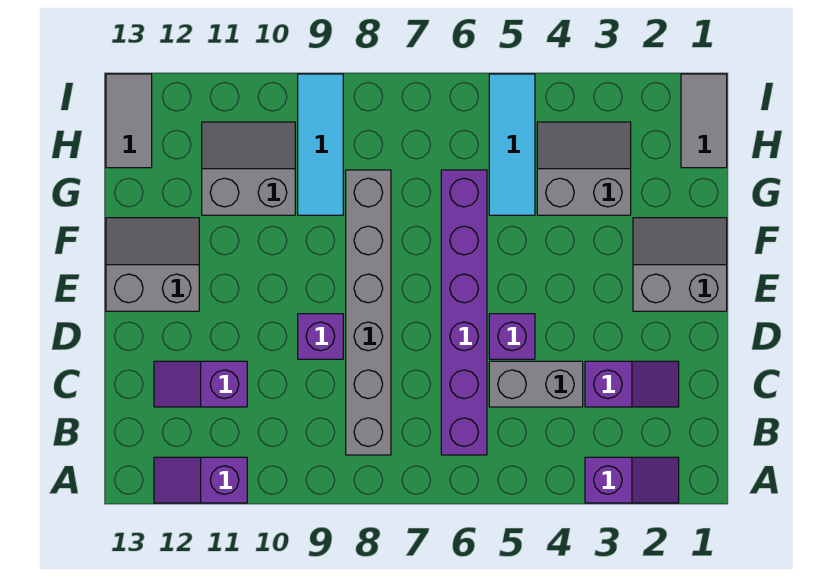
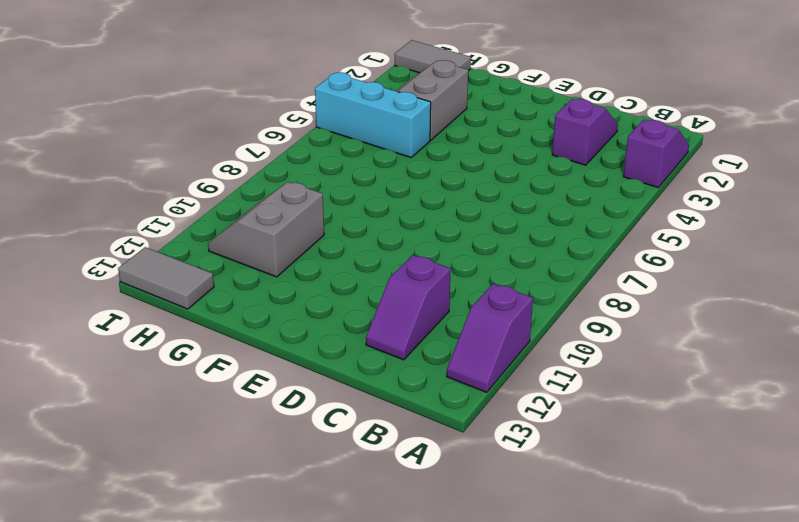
cyan brick G5:I5 level 1 -> cyan tile G5:I5 level 1
none -> purple brick B6:G6 level 1
none -> grey brick B8:G8 level 1
none -> grey brick C4:C5 level 1

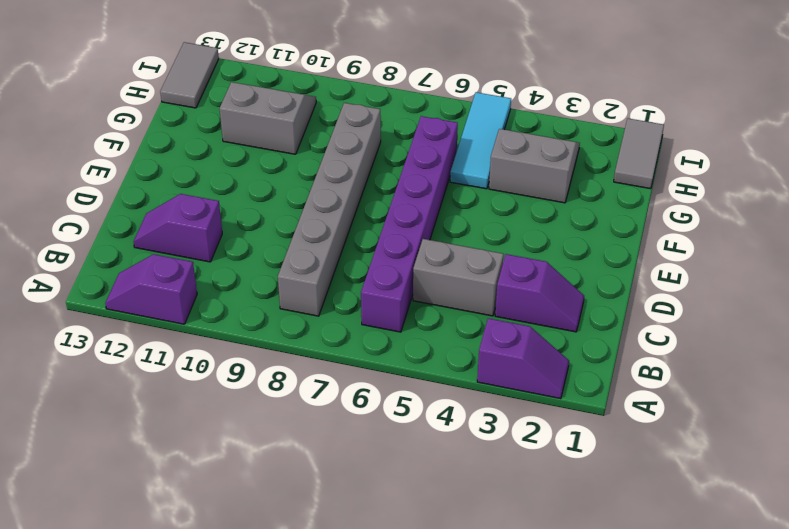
none -> purple brick D5 level 1
none -> purple brick D9 level 1
none -> grey slope E1:F2 level 1 top E

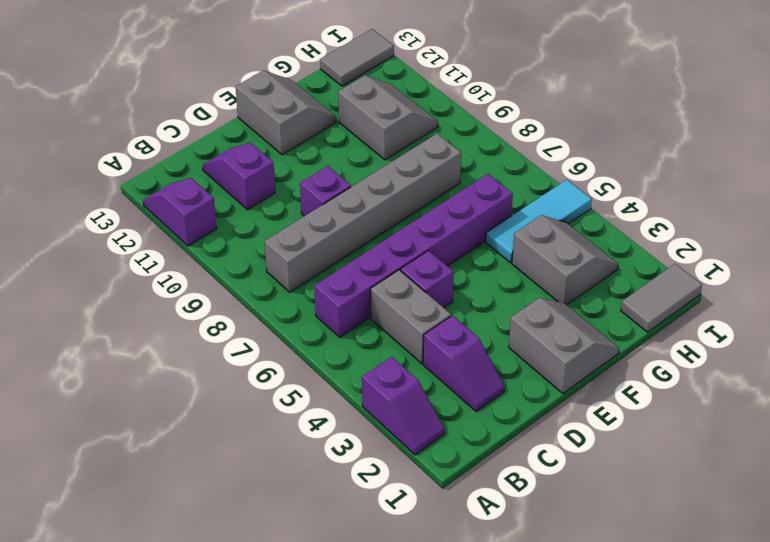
none -> cyan tile G9:I9 level 1

